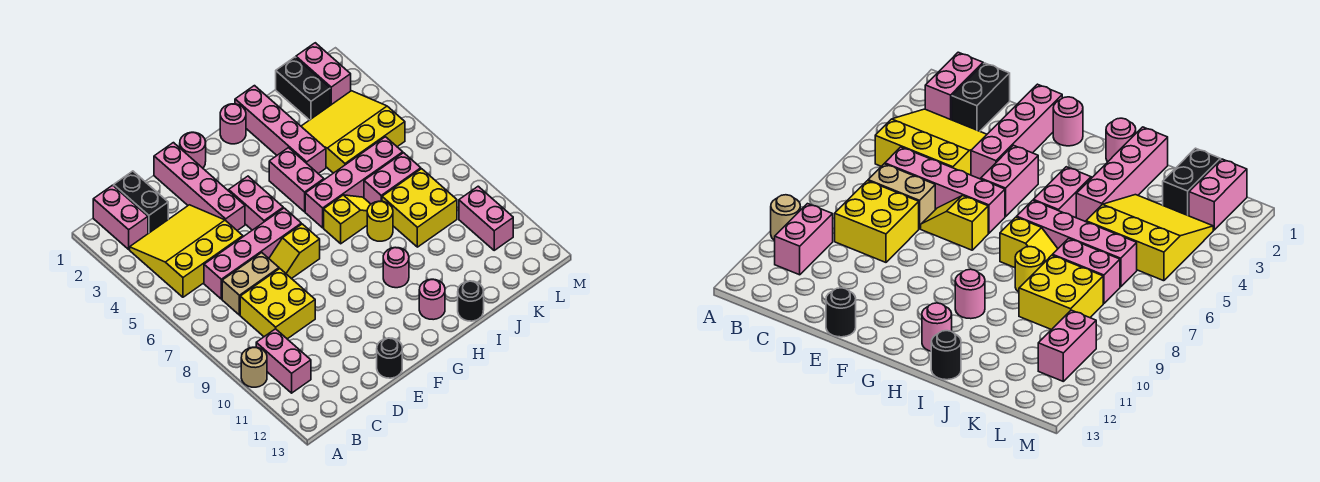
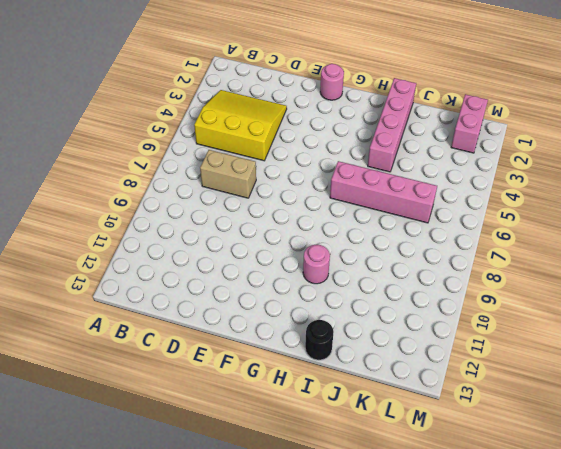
none -> tan round brick A10 level 1
none -> pink brick B1:B2 level 1
none -> pink brick B10:B11 level 1

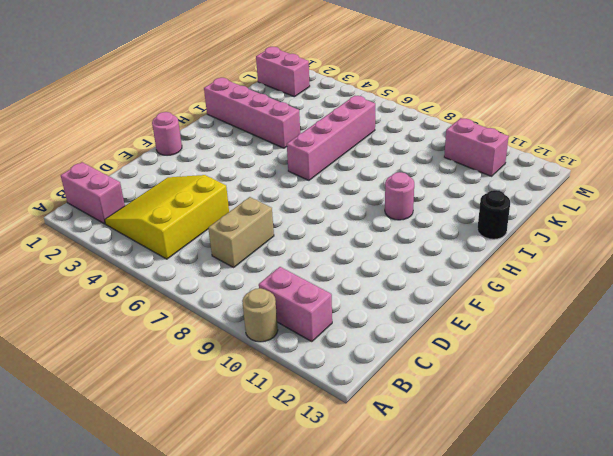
none -> black brick C1:C2 level 1
none -> pink brick C6:F6 level 1
none -> yellow brick C8:D9 level 1

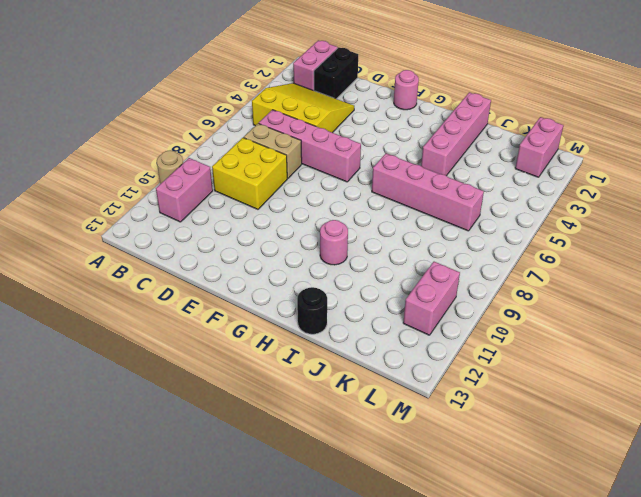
none -> pink brick E1:E4 level 1
none -> yellow slope E7:F7 level 1 top F
none -> black round brick E13 level 1

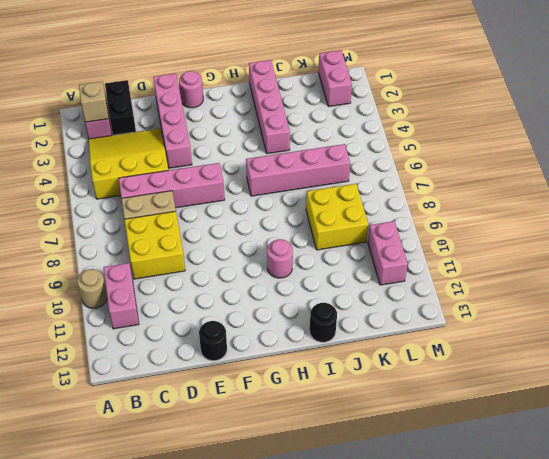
tan brick B2 level 2 -> none
none -> yellow slope E7:F7 level 1 top F
none -> pink brick F4:F5 level 1
none -> pink round brick H1 level 1

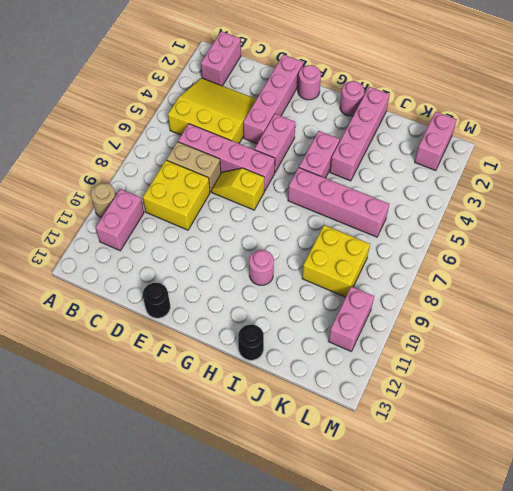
none -> black brick C1:C2 level 1
none -> yellow slope H7:I7 level 1 top H
none -> pink round brick H12 level 1

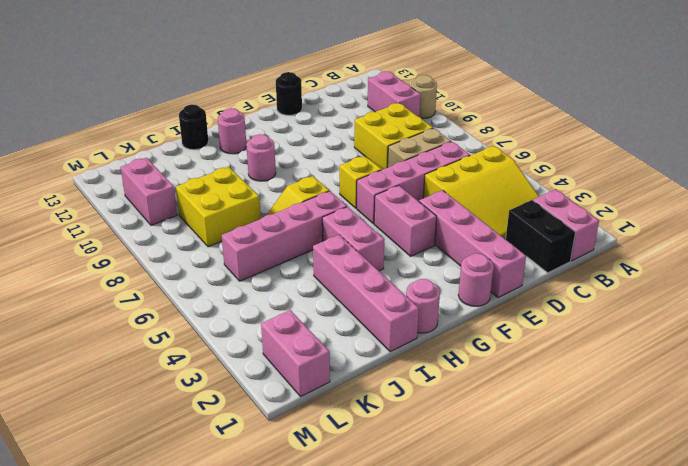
none -> yellow round brick I8 level 1
none -> yellow slope J3:L5 level 1 top 5
none -> pink brick J7:K7 level 1

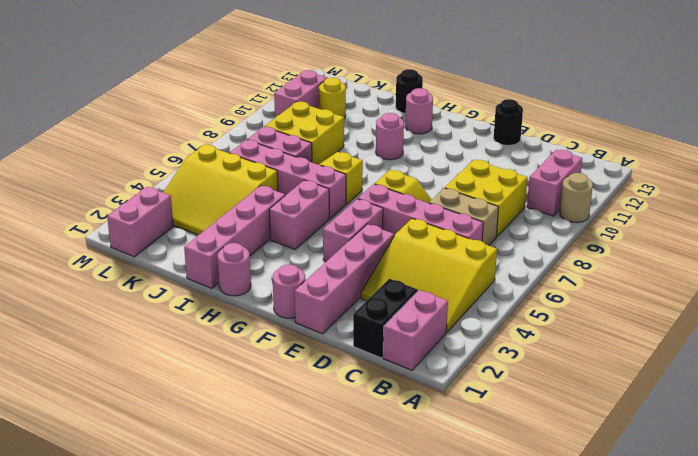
yellow round brick K11 level 1 -> yellow round brick I8 level 1
none -> black brick K1:K2 level 1

